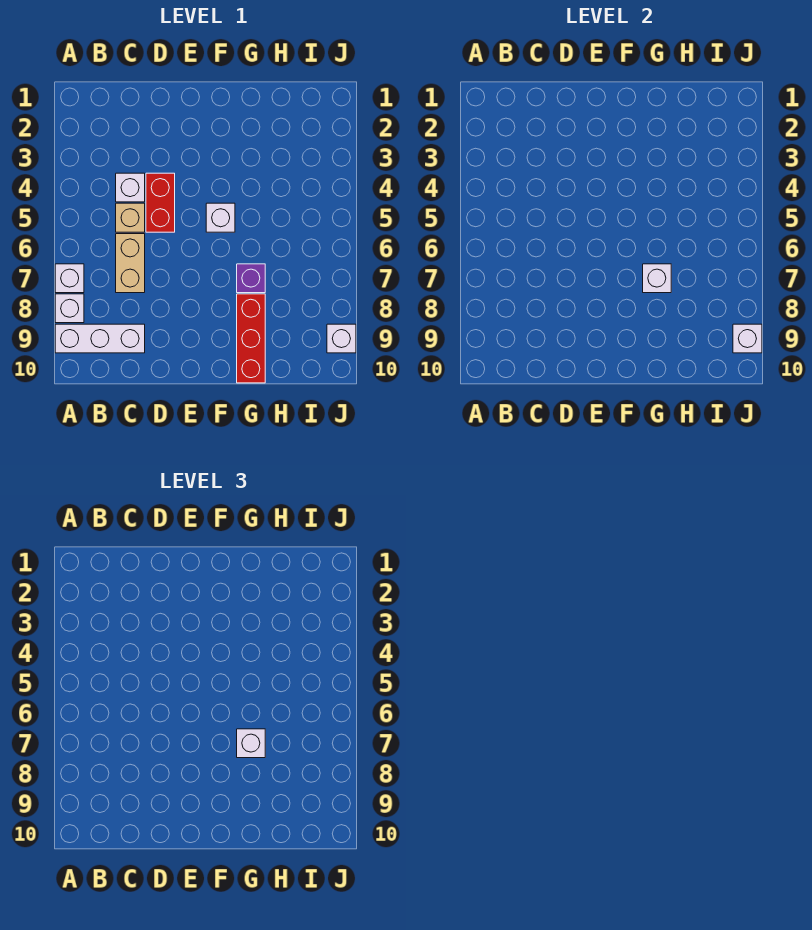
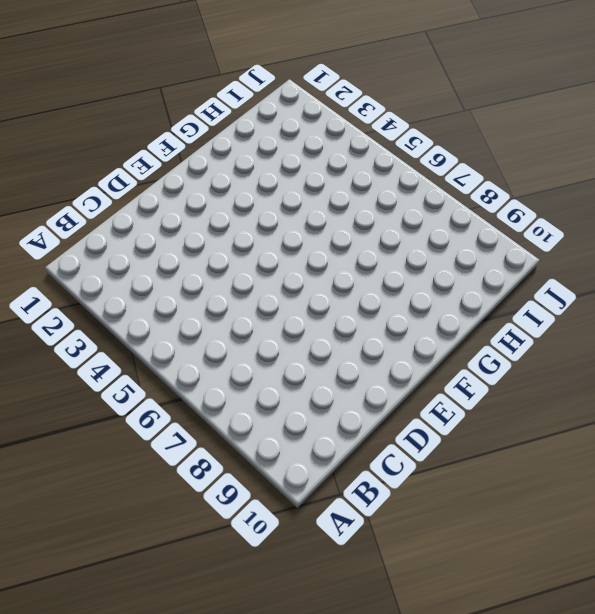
none -> white brick A7 level 1
none -> white brick A8 level 1
none -> white brick A9:C9 level 1

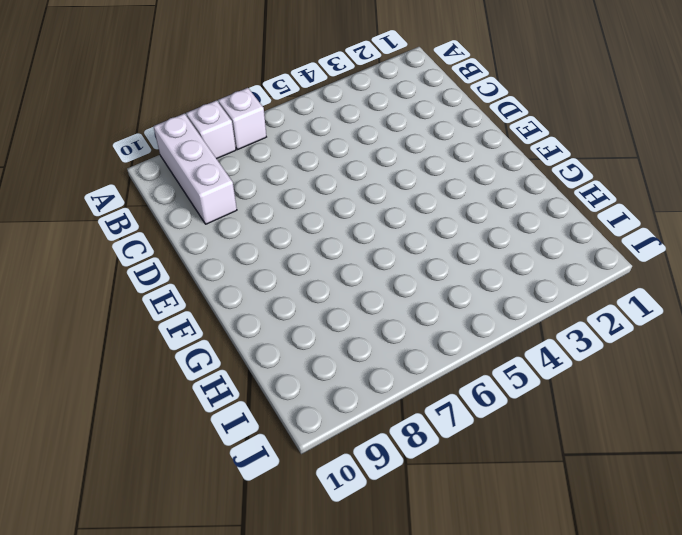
none -> white brick C4 level 1
none -> tan brick C5 level 1
none -> tan brick C6:C7 level 1

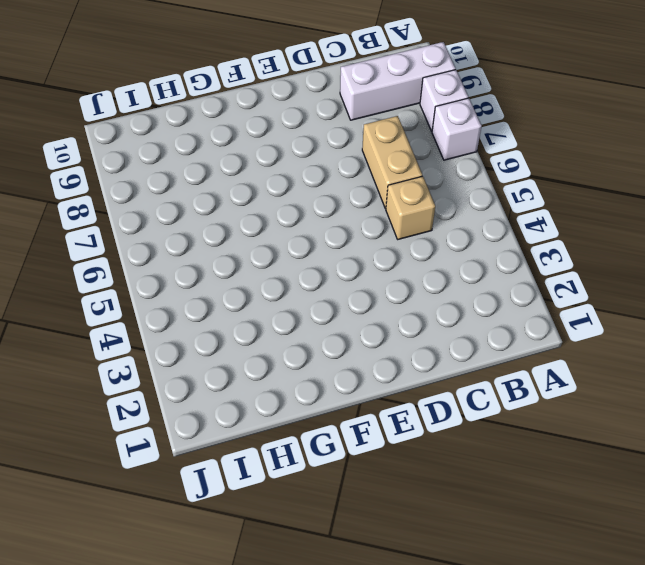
none -> white brick C4 level 1
none -> red brick D4:D5 level 1
none -> white brick F5 level 1

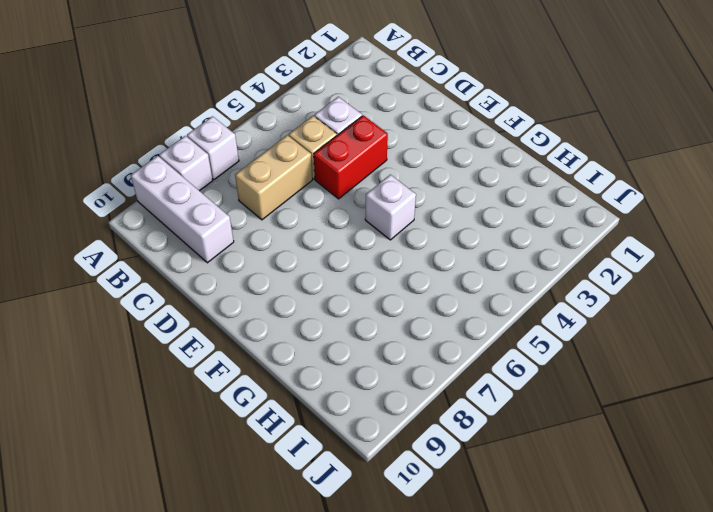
none -> purple brick G7 level 1
none -> red brick G8:G10 level 1
none -> white brick J9 level 1

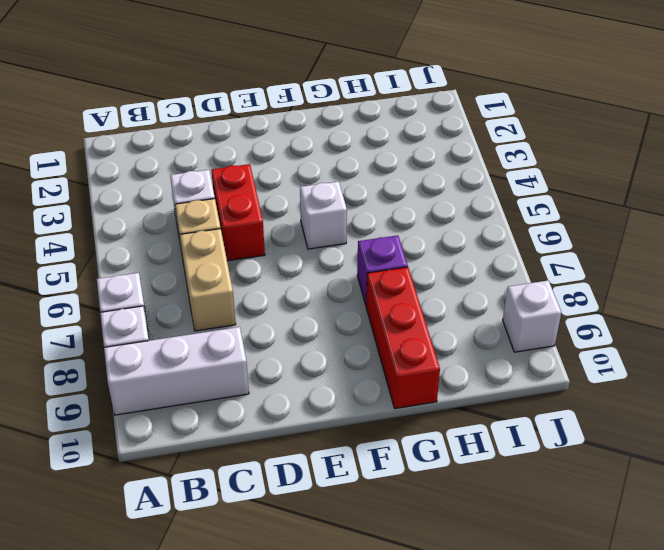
none -> white brick G7 level 2
none -> white brick J9 level 2
none -> white brick G7 level 3

